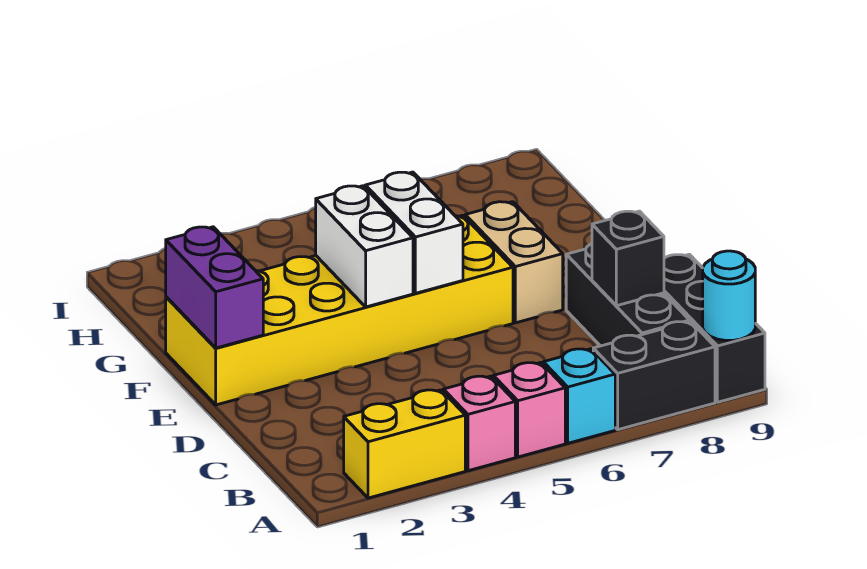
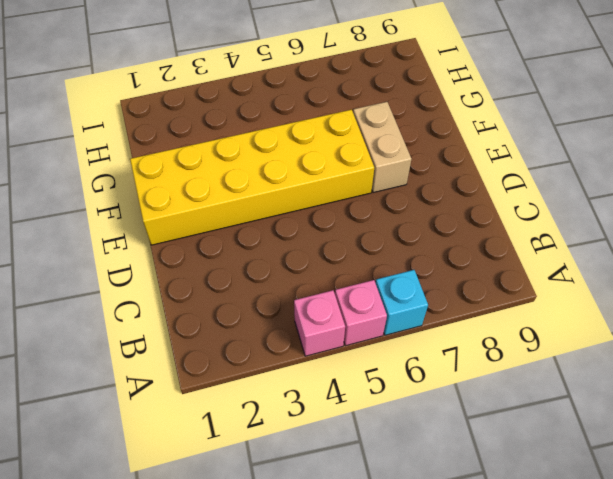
none -> yellow brick A2:A3 level 1
none -> black brick A7:A8 level 1
none -> black brick A9:C9 level 1

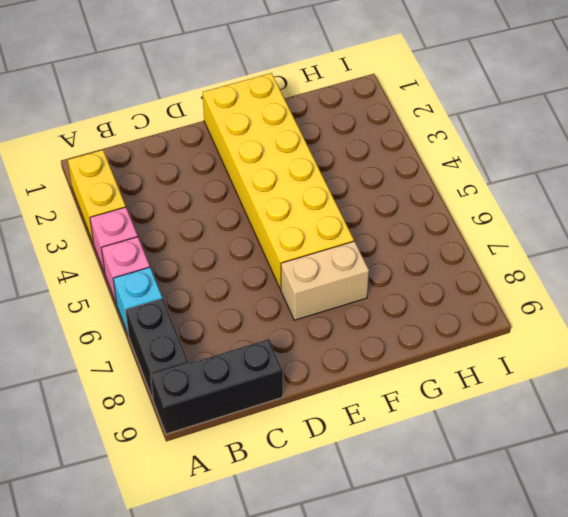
none -> black brick B8:D8 level 1
none -> cyan round brick A9 level 2
none -> black brick C8 level 2

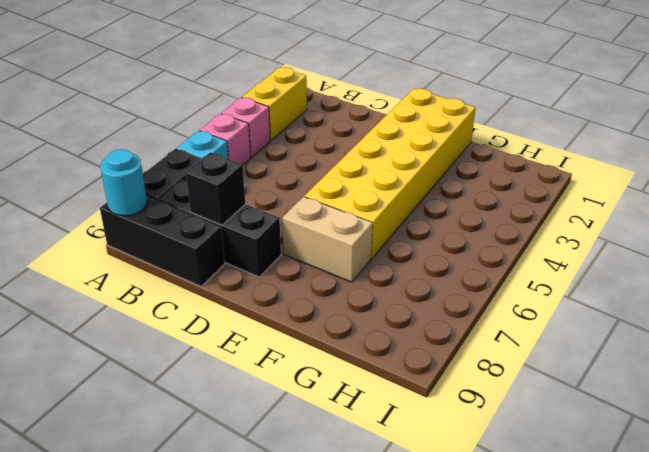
none -> purple brick E1:F1 level 2
none -> white brick E4:F4 level 2
none -> white brick E5:F5 level 2

